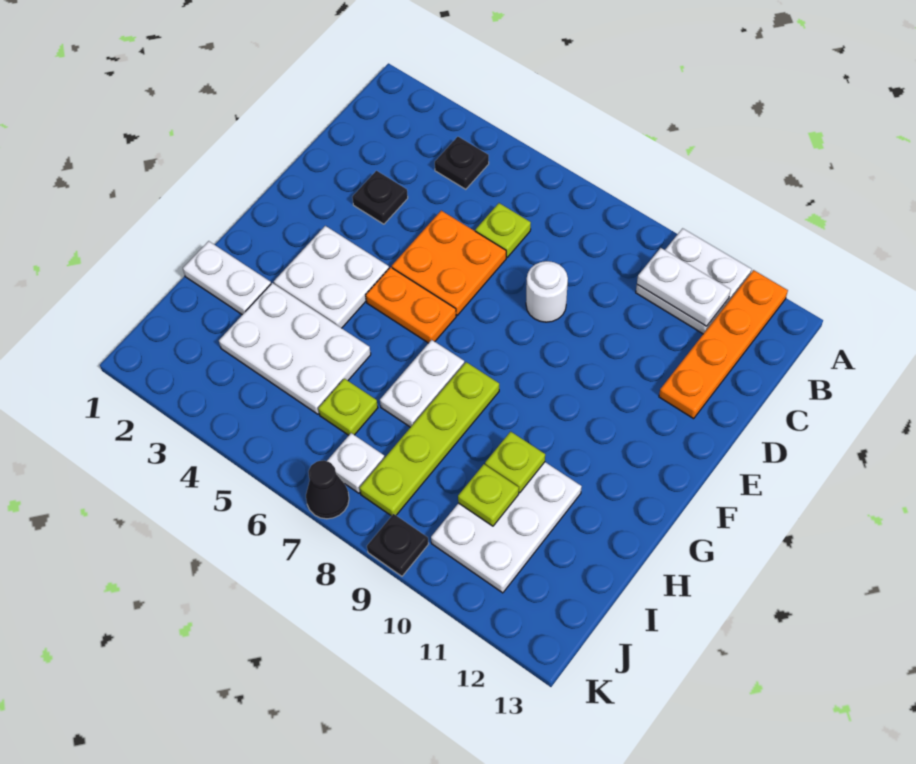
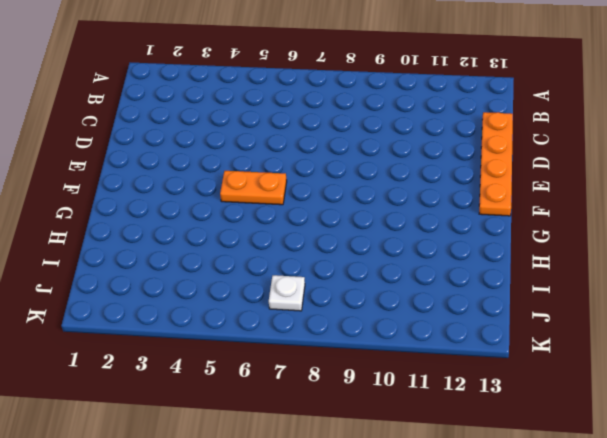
orange plate C13:F13 level 1 -> orange plate A12:D12 level 1
none -> white plate A10:B11 level 1
none -> black plate B4 level 1
none -> lime plate C6 level 1

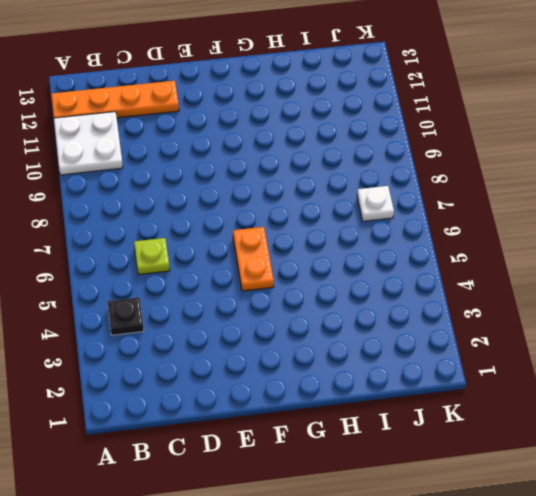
none -> black plate D3 level 1
none -> orange plate D5:E6 level 1
none -> white round brick D8 level 1

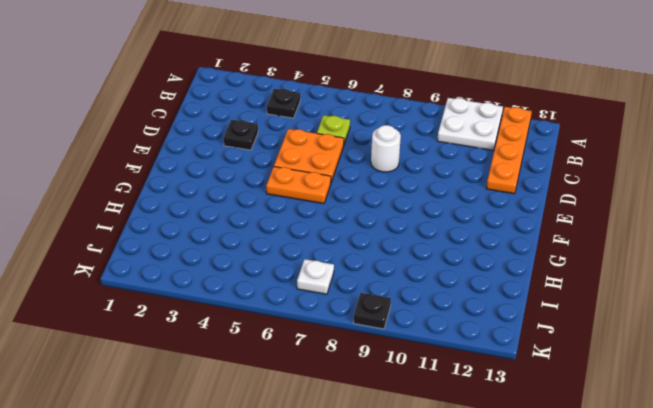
none -> white plate F3:G4 level 1
none -> white plate G7:H7 level 1
none -> lime plate G8:J8 level 1

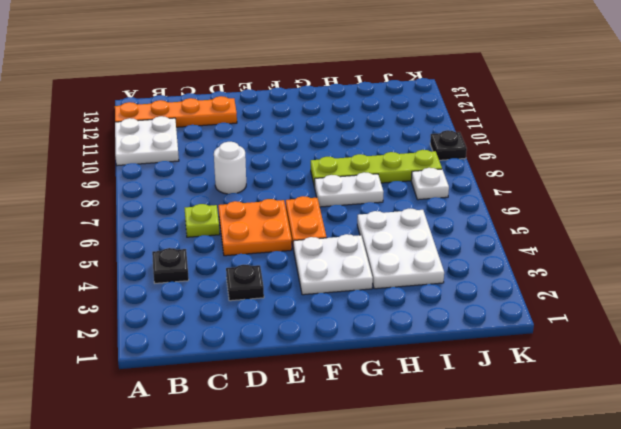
none -> white plate H1:H2 level 1
none -> white plate H10:J11 level 1
none -> lime plate I6 level 1

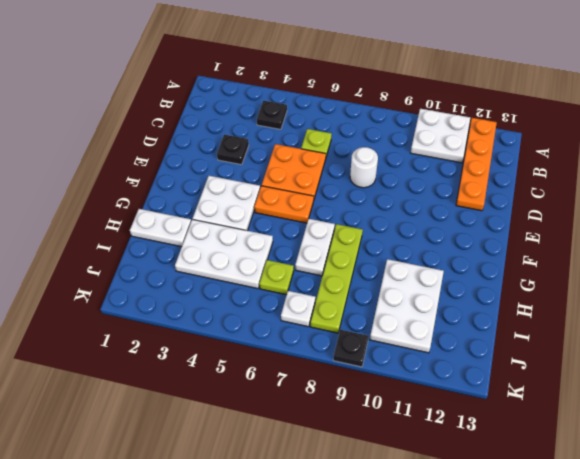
none -> black cone K7 level 1
none -> white plate B10:B11 level 2
none -> lime plate H10 level 2

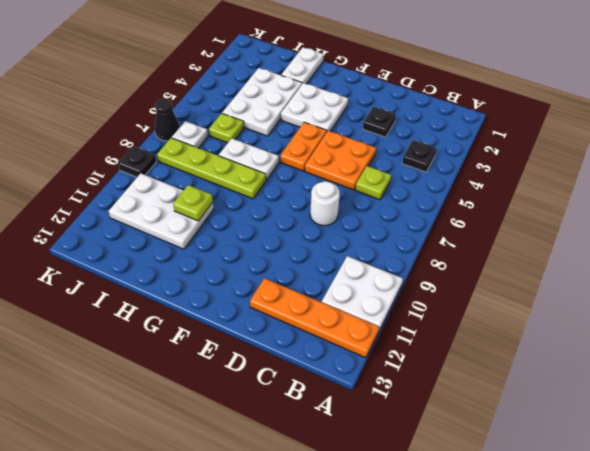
none -> white plate B10:B11 level 2
none -> lime plate I10 level 2

